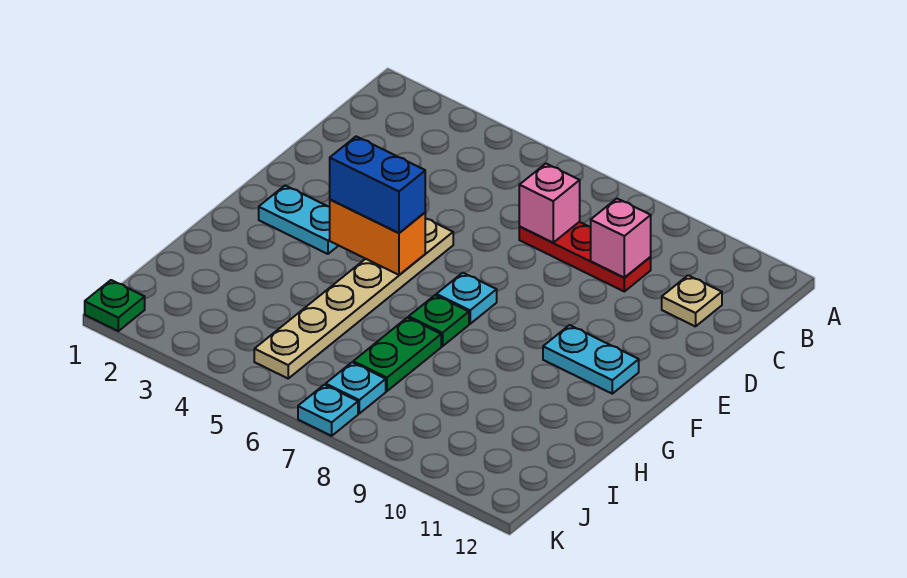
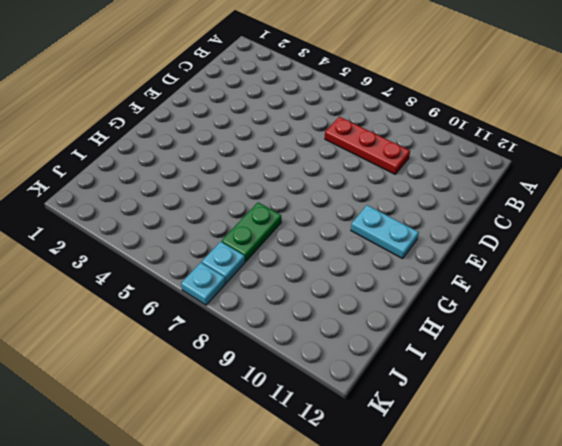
none -> tan plate C11 level 1
none -> tan plate E5:J5 level 1
none -> cyan plate F2:F3 level 1

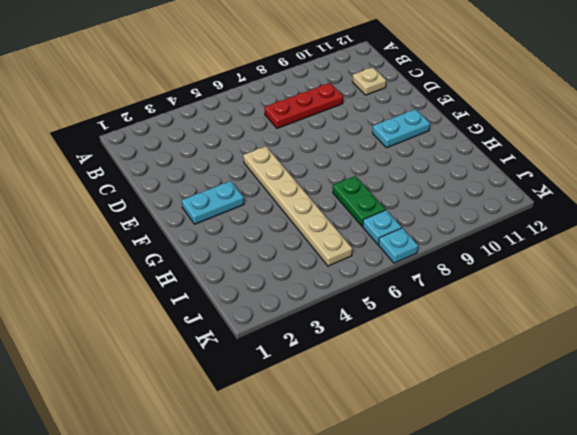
none -> cyan plate F7 level 1
none -> green plate G7 level 1
none -> green plate K1 level 1

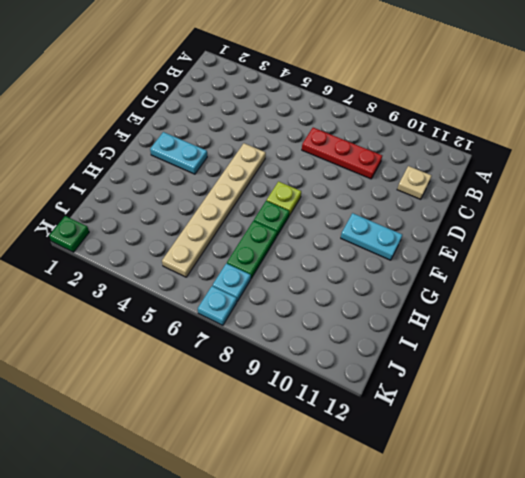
lime plate F7 level 1 -> cyan plate F7 level 1
none -> pink brick C7 level 2
none -> pink brick C9 level 2
none -> orange brick F4:F5 level 2

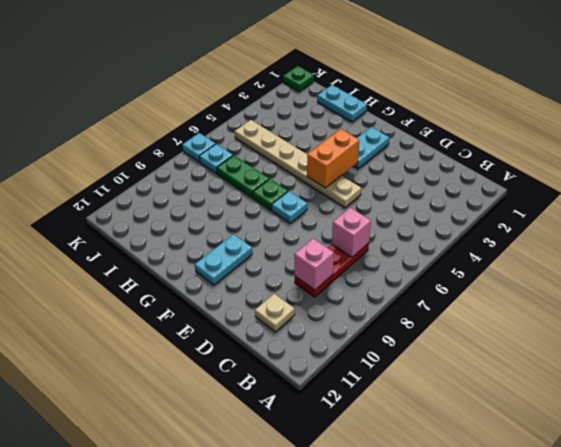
cyan plate H1:I1 level 1 -> none
none -> blue brick F4:F5 level 3

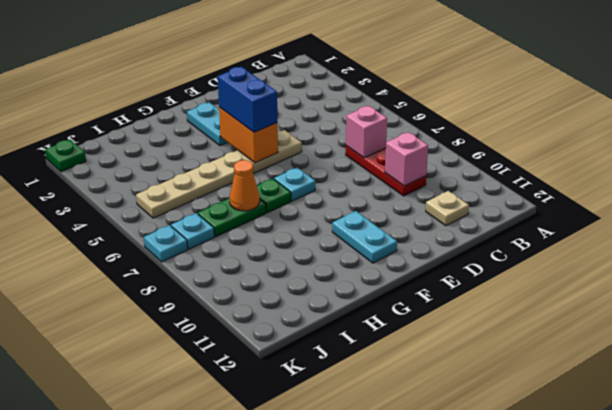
orange cone H7 level 2 -> none

